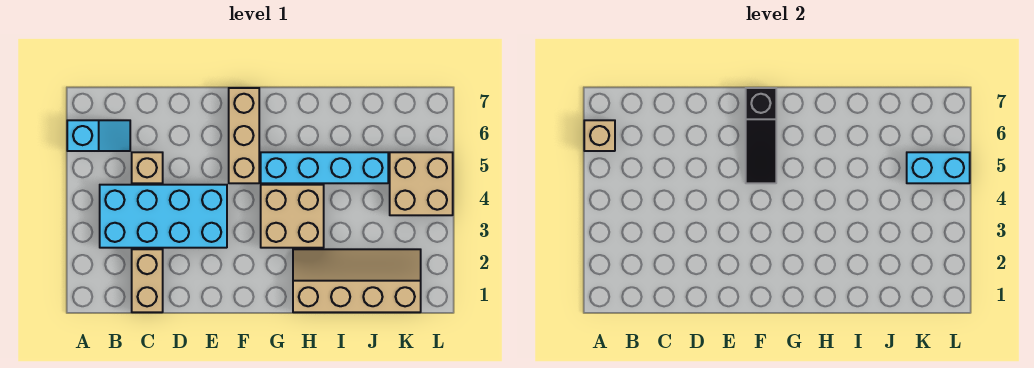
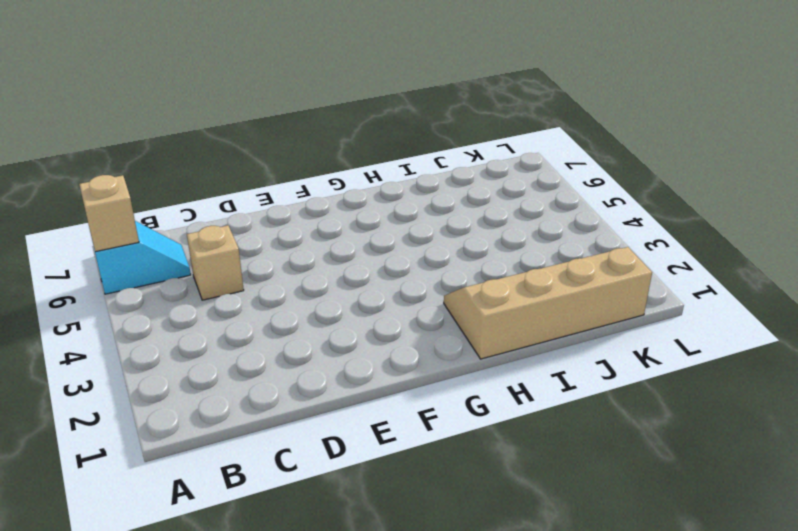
none -> cyan brick B3:E4 level 1
none -> tan brick C1:C2 level 1
none -> tan brick F5:F7 level 1

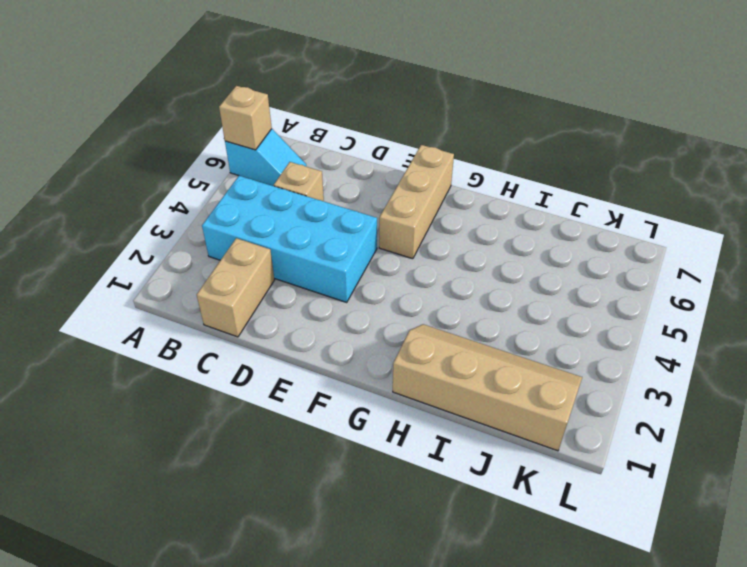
none -> tan brick G3:H4 level 1
none -> cyan brick G5:J5 level 1
none -> tan brick K4:L5 level 1

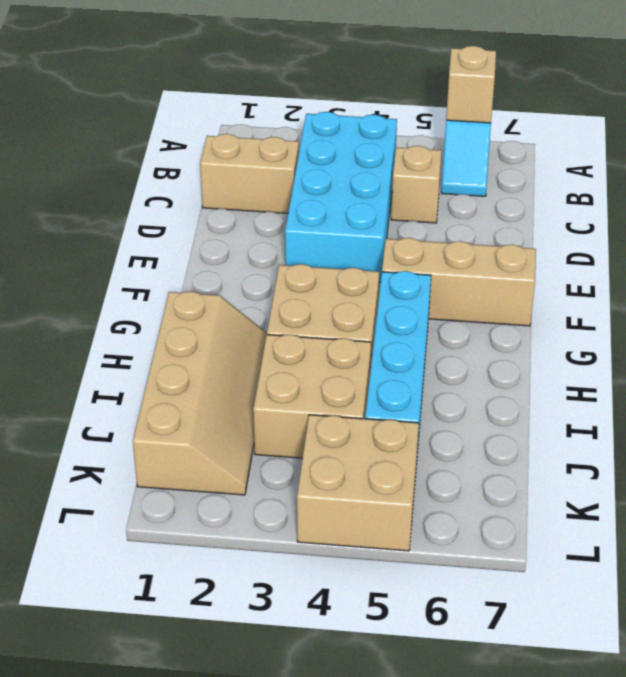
tan brick I3:J4 level 1 -> none
none -> black slope F5:F7 level 2 top 7
none -> cyan brick K5:L5 level 2

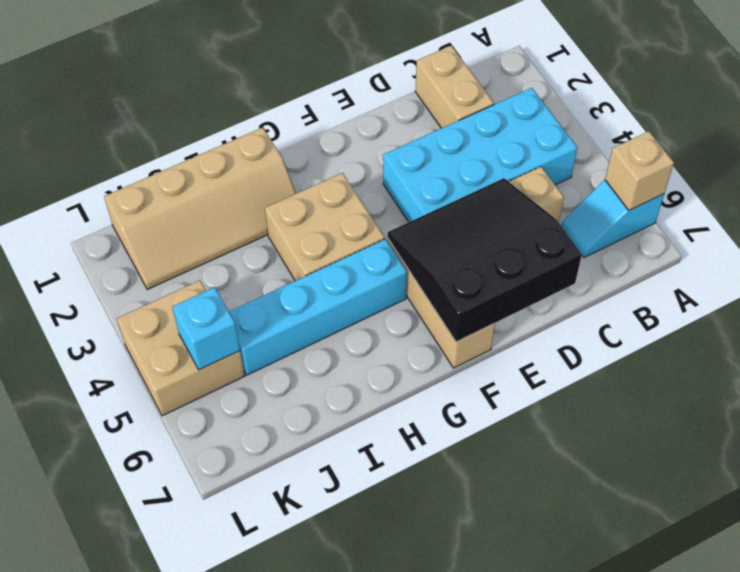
black slope D5:F7 level 2 top 7 -> black slope F5:F7 level 2 top 7
cyan brick K5 level 2 -> cyan brick K5:L5 level 2

